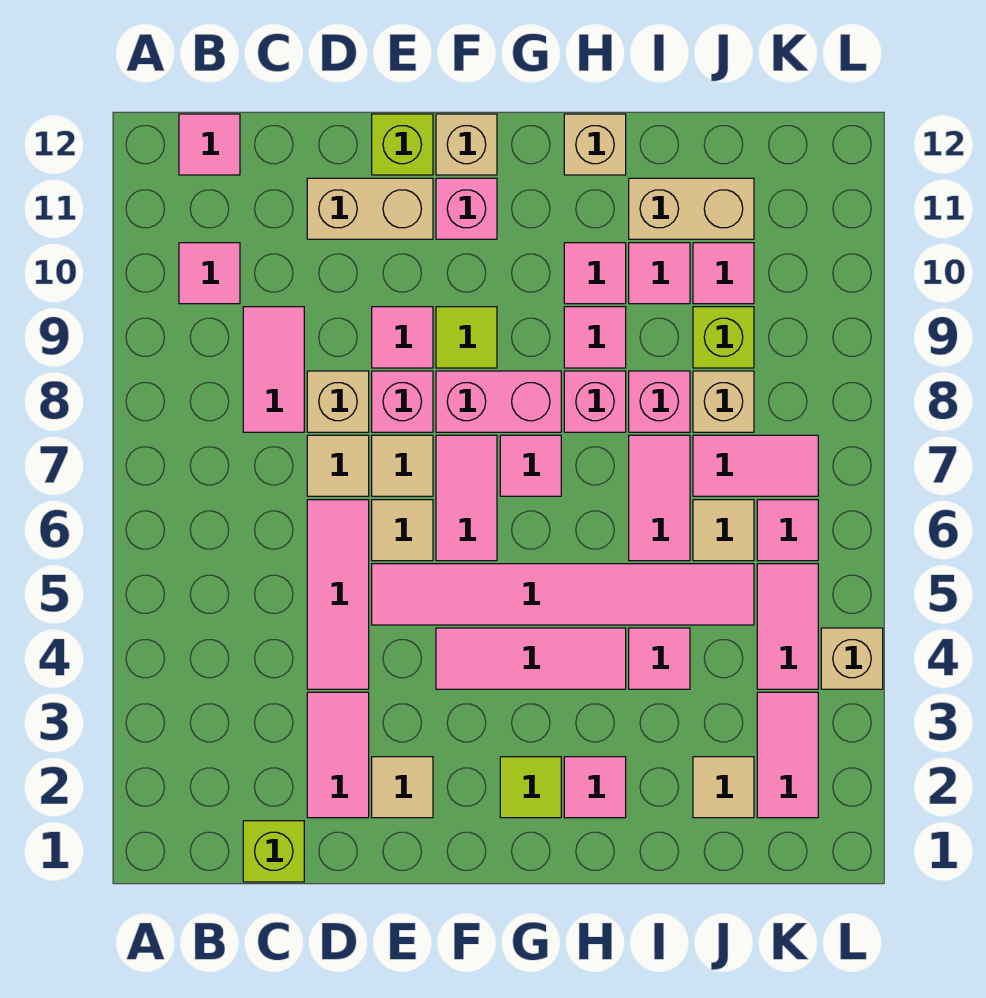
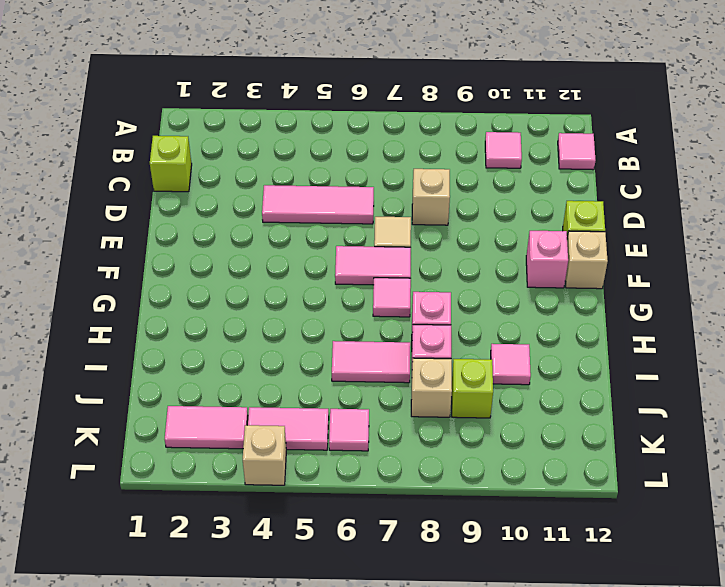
none -> pink tile C8:C9 level 1
none -> pink tile D2:D3 level 1
none -> tan tile D7 level 1
none -> tan brick D11:E11 level 1

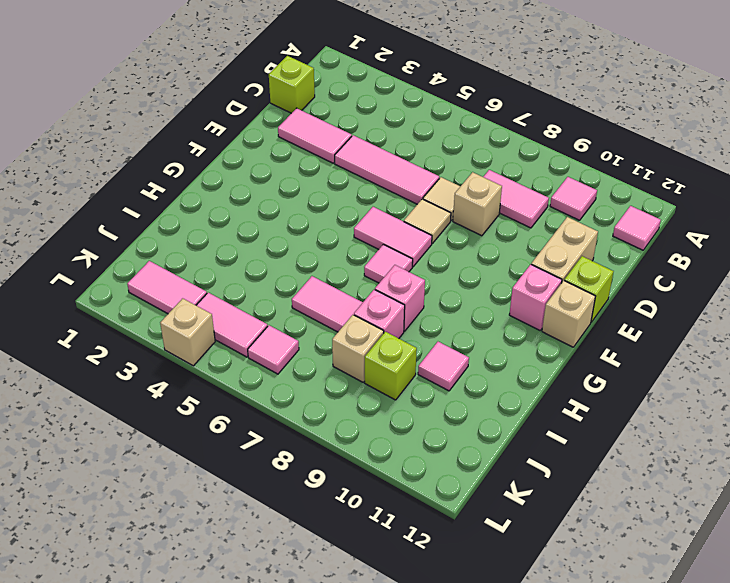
none -> tan tile E2 level 1
none -> pink tile E5:J5 level 1
none -> tan tile E6 level 1
none -> pink brick E8 level 1

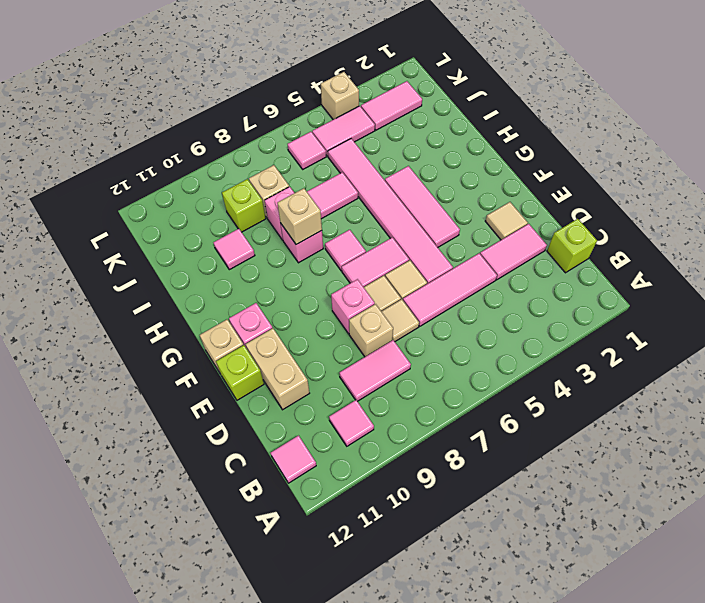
tan brick H8 level 2 -> tan brick H12 level 1
none -> pink tile E9 level 1
none -> pink brick F8:G8 level 1
none -> lime tile F9 level 1
none -> lime tile G2 level 1

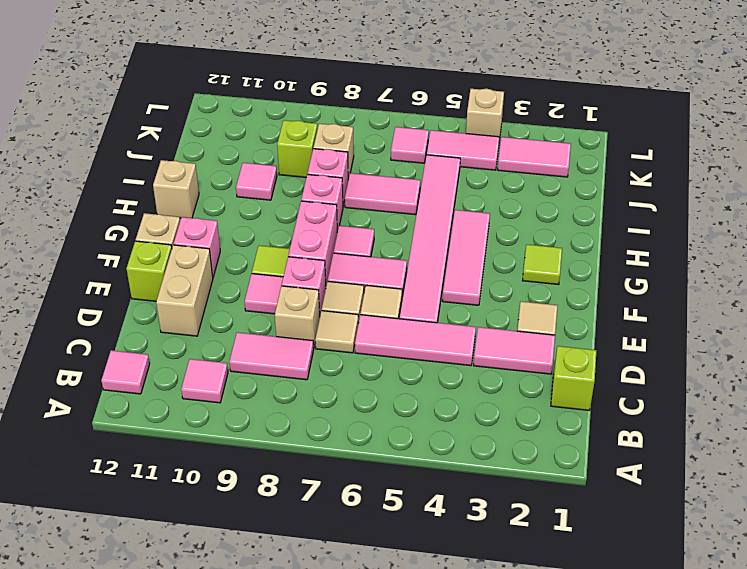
none -> pink tile H2 level 1
none -> pink tile H9 level 1
none -> pink tile H10 level 1
none -> pink tile I4 level 1

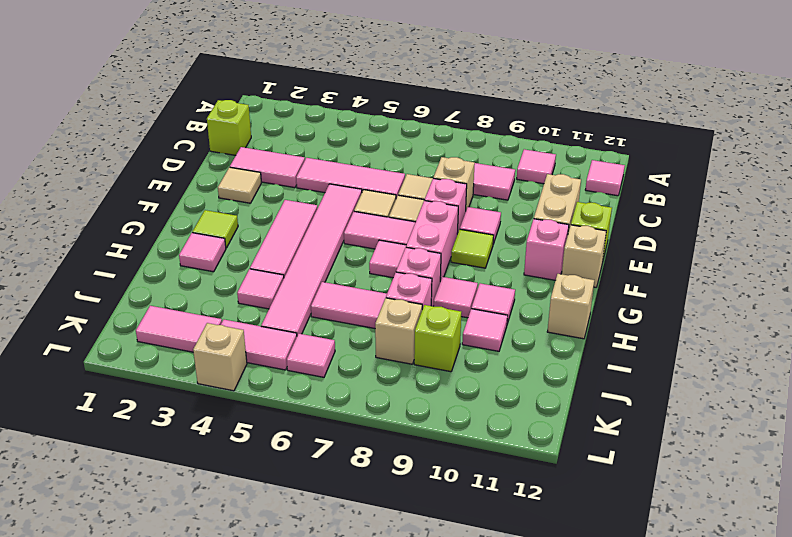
none -> tan brick I11:J11 level 1
none -> tan tile J2 level 1
none -> tan tile J6 level 1
none -> pink tile J7:K7 level 1

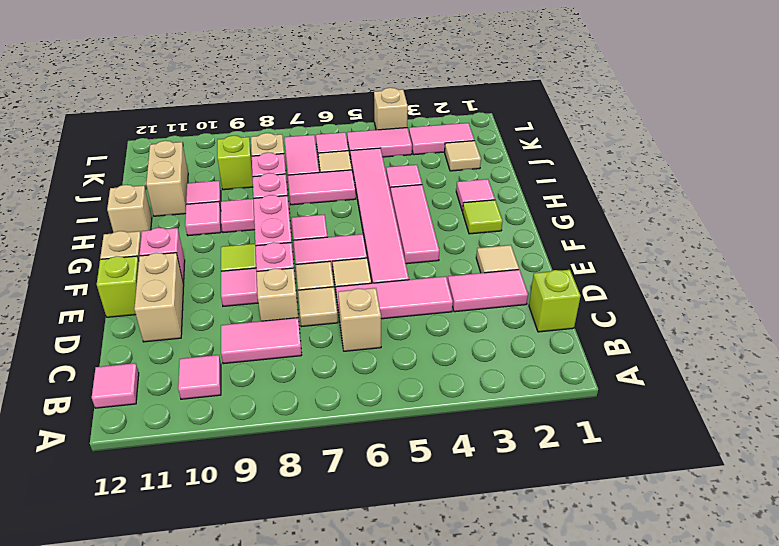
tan brick C6 level 1 -> none
none -> pink tile J10 level 1

